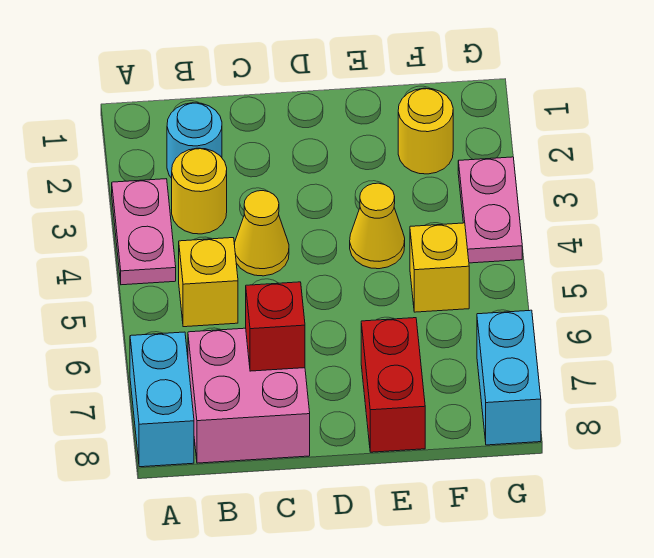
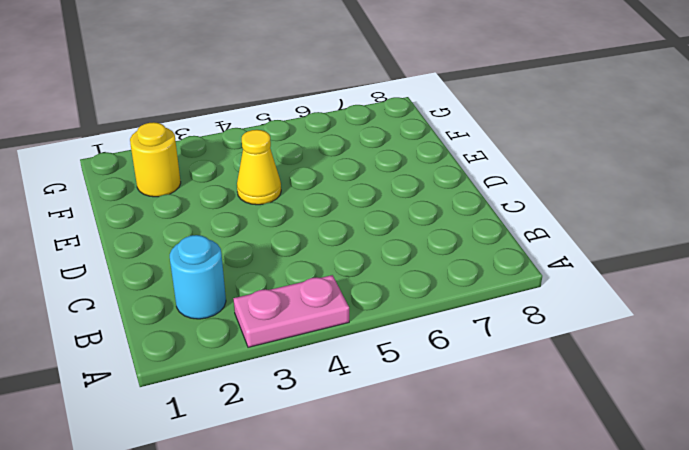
none -> cyan brick A7:A8 level 1
none -> yellow round brick B3 level 1
none -> yellow brick B5 level 1

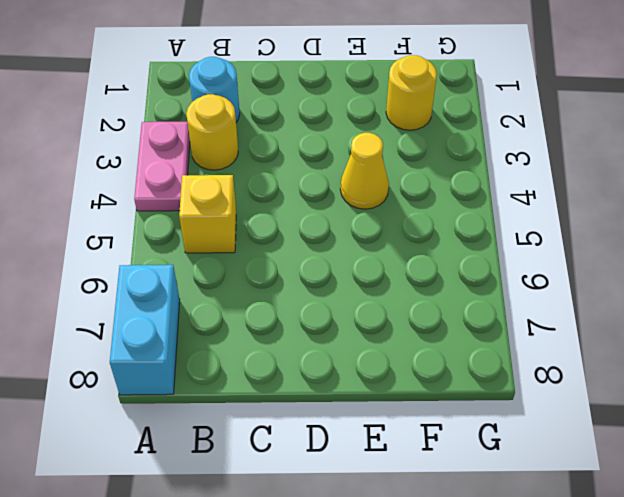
none -> pink brick B7:C8 level 1
none -> yellow cone C4 level 1
none -> red brick E7:E8 level 1

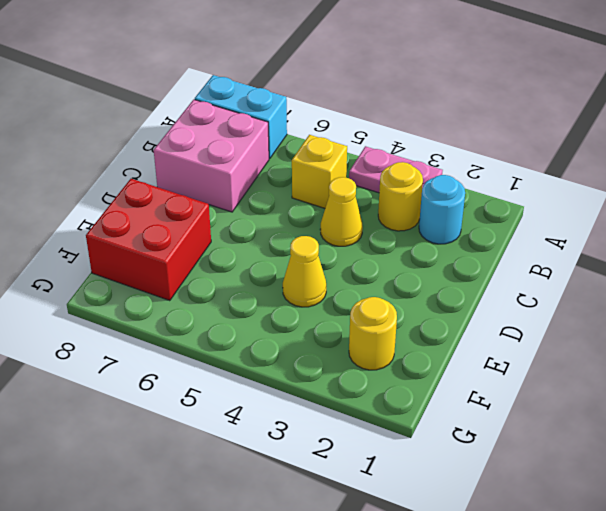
red brick E7:F8 level 1 -> red brick E7:E8 level 1
none -> yellow brick F5 level 1
none -> pink plate G3:G4 level 1
none -> cyan brick G7:G8 level 1

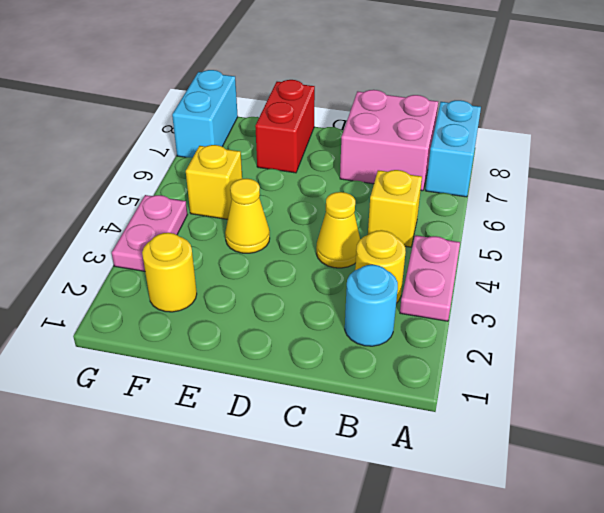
none -> red brick C7 level 2

